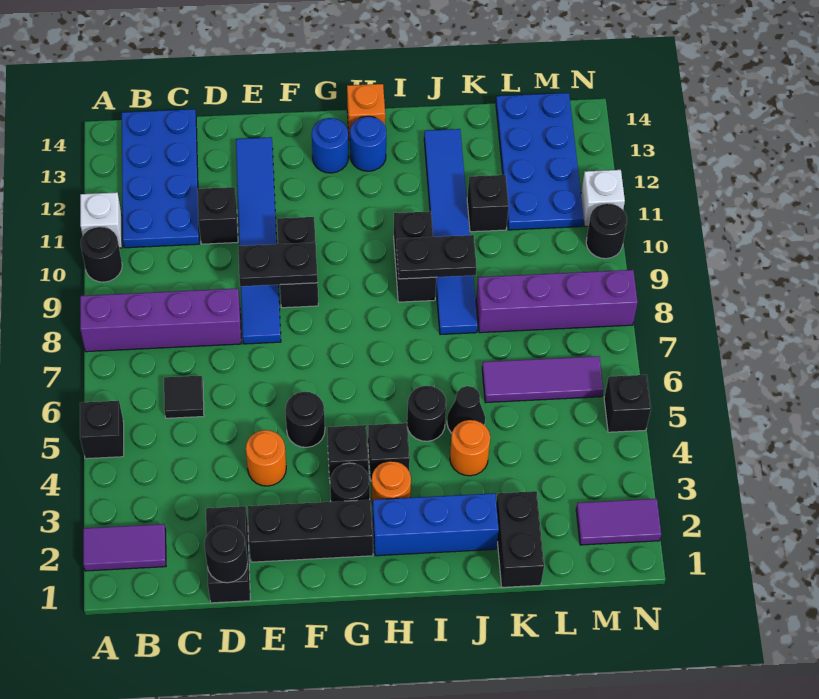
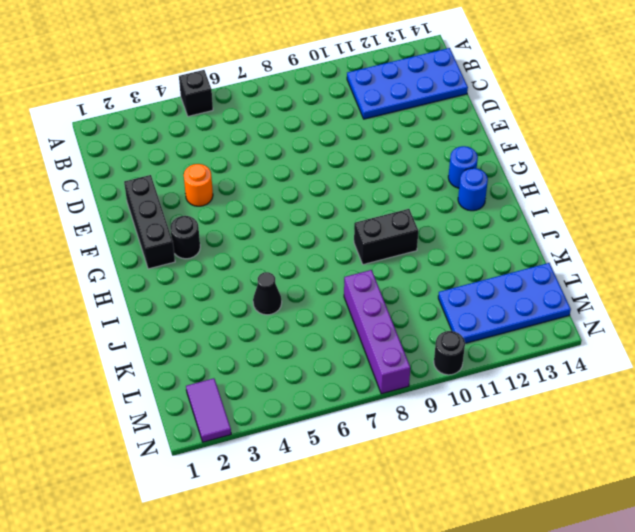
none -> purple tile A2:B2 level 1
none -> purple brick A8:D8 level 1
none -> black round brick A10 level 1
none -> white brick A11 level 1

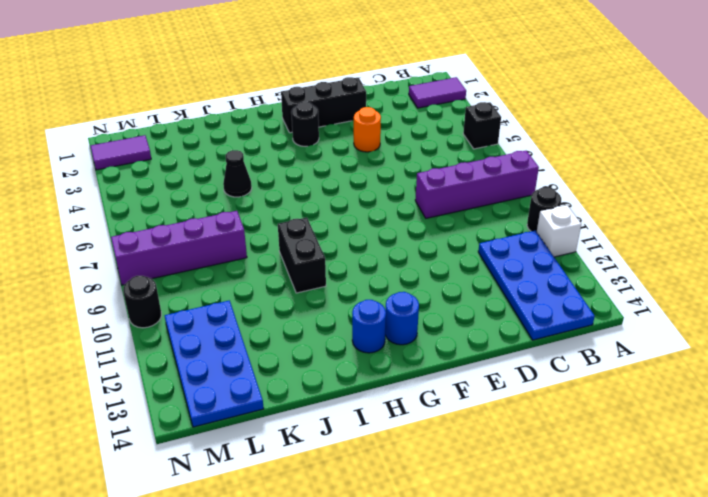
none -> black tile C6 level 1
none -> black brick D1:D2 level 1
none -> black brick D11 level 1
none -> blue tile E8:E13 level 1

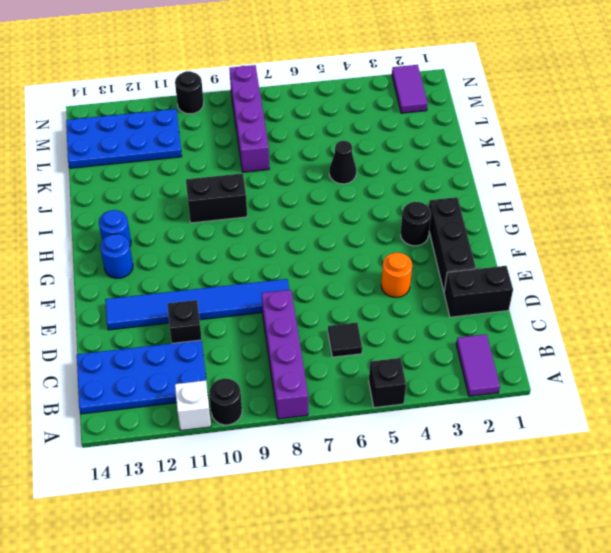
none -> black round brick F5 level 1
none -> black brick F9:F10 level 1
none -> black brick G4 level 1
none -> blue brick H2:J2 level 1

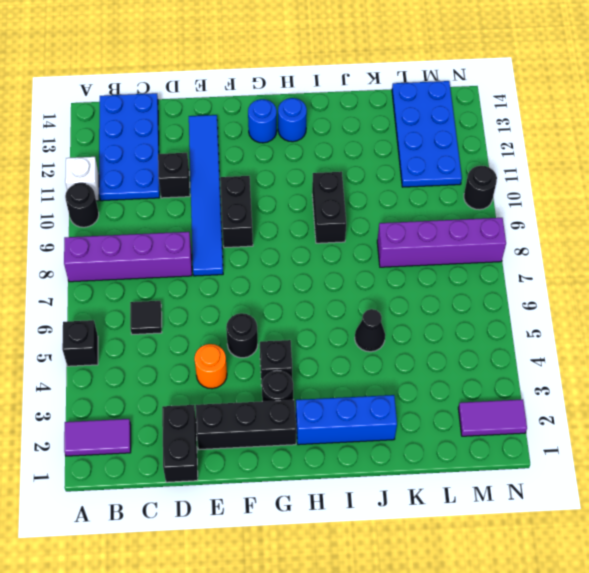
none -> orange round brick H3 level 1
none -> black brick H4 level 1
none -> orange brick H14 level 1
none -> black round brick I5 level 1

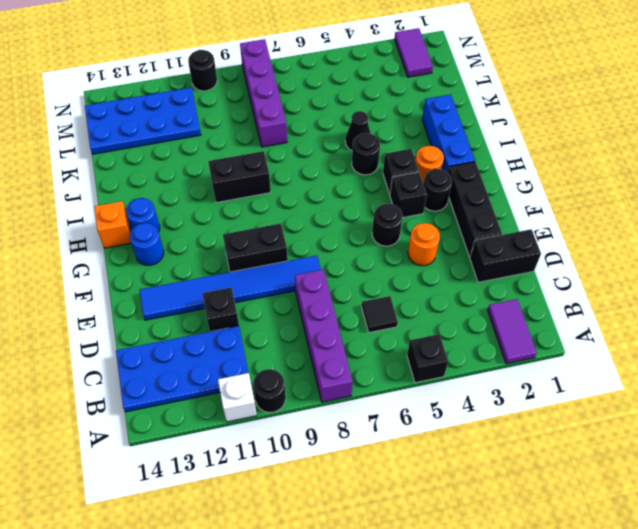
none -> orange round brick J4 level 1
none -> blue tile J8:J13 level 1
none -> black brick K1:K2 level 1
none -> purple tile K6:M6 level 1

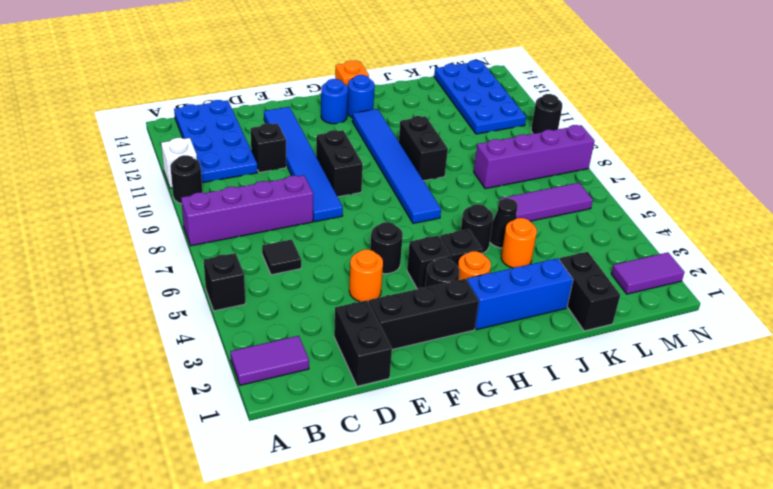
blue tile H7:H12 level 1 -> blue tile J8:J13 level 1
none -> black brick K11 level 1
none -> black brick N5 level 1
none -> white brick N11 level 1
none -> black round brick D1 level 2

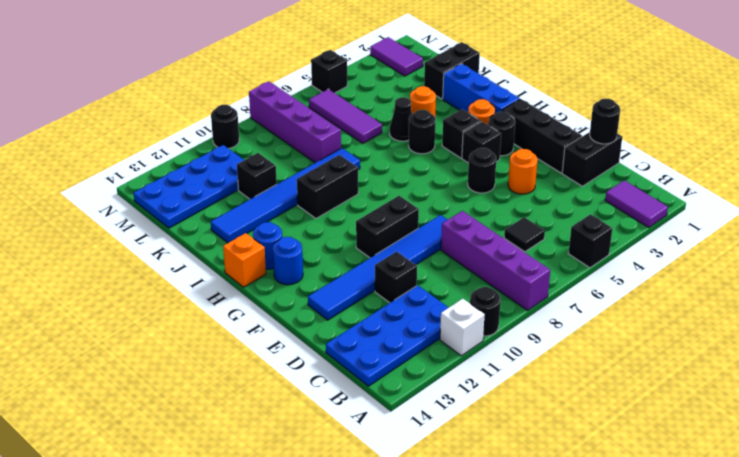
none -> white brick N11 level 1
none -> black plate E9:F9 level 2
none -> black plate I9:J9 level 2

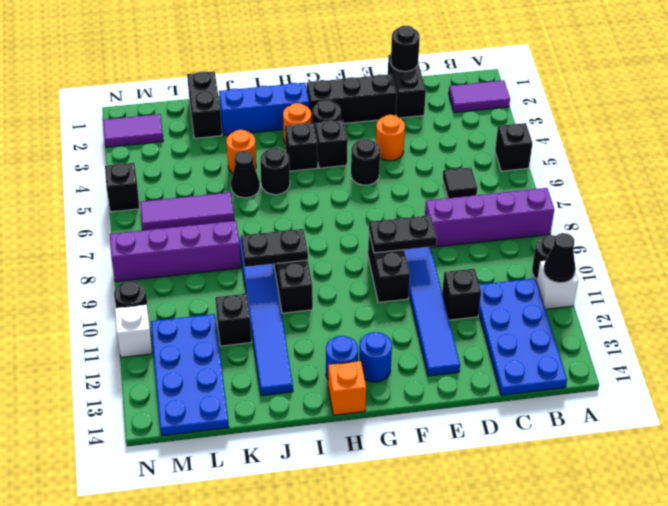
black cone A11 level 2 -> none

